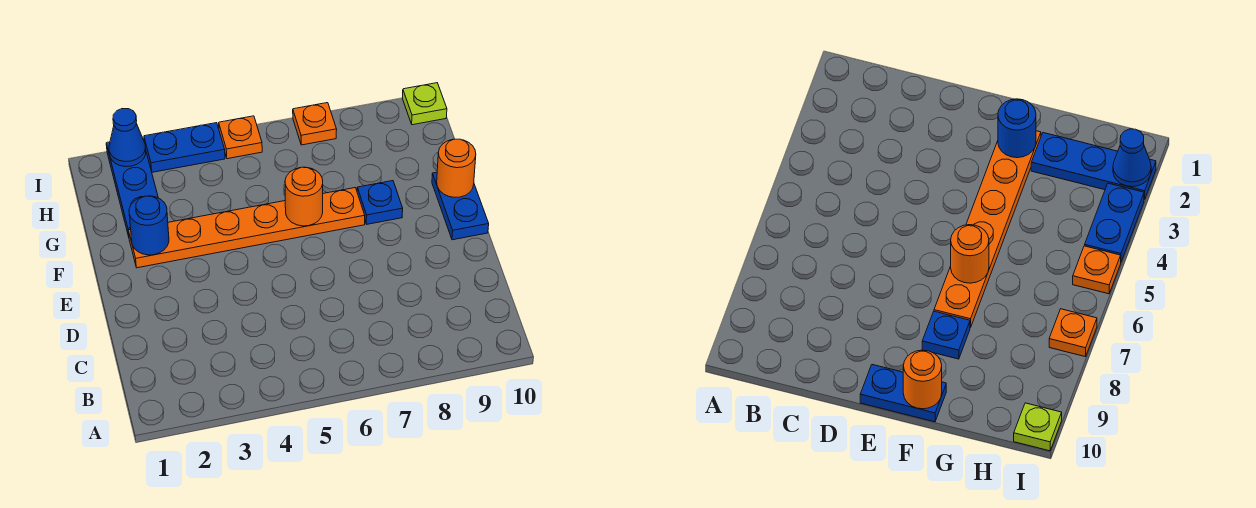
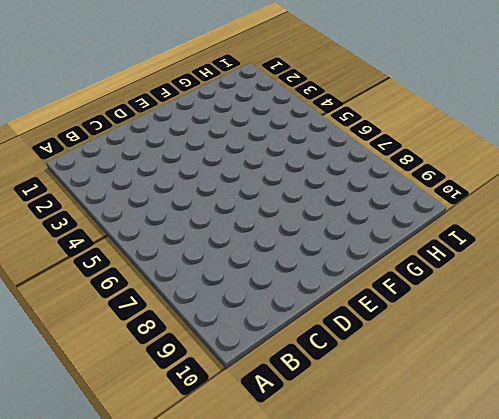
none -> blue plate E10:F10 level 1
none -> orange plate F2:F7 level 1
none -> blue plate F8 level 1

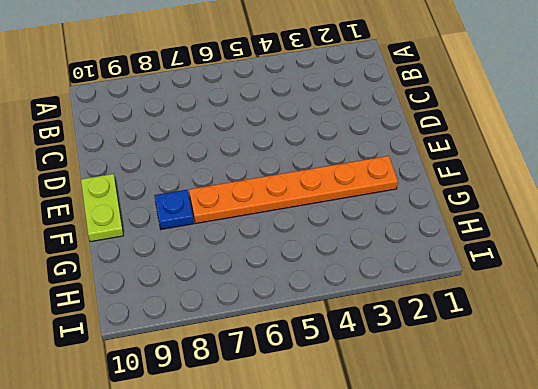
lime plate E10:F10 level 1 -> blue plate E10:F10 level 1
none -> blue plate G2:I2 level 1
none -> blue plate I3:I4 level 1
none -> orange plate I5 level 1

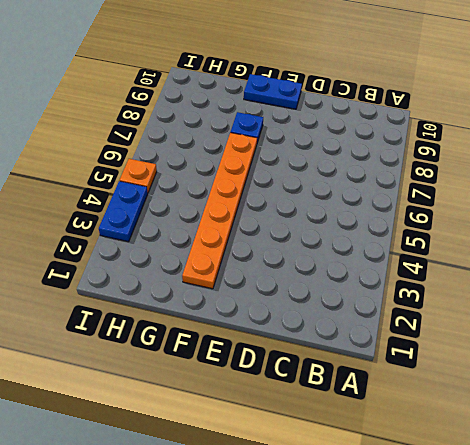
none -> blue plate G2:I2 level 1
none -> orange plate I7 level 1
none -> lime plate I10 level 1

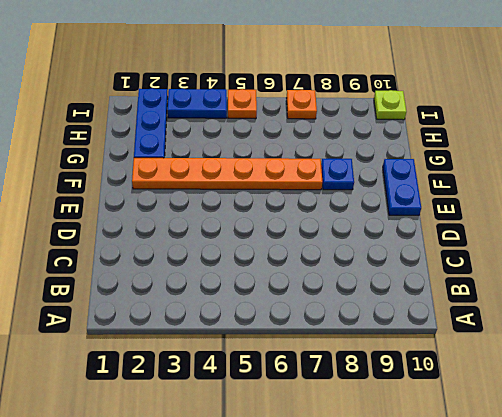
none -> blue round brick F2 level 2
none -> orange round brick F6 level 2
none -> orange round brick F10 level 2

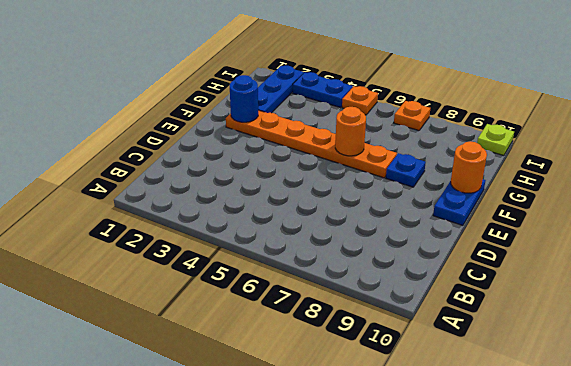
none -> blue cone I2 level 2

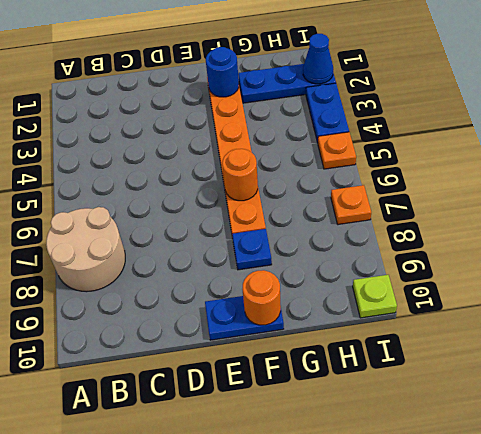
tan round brick A7:B8 level 1 -> none

